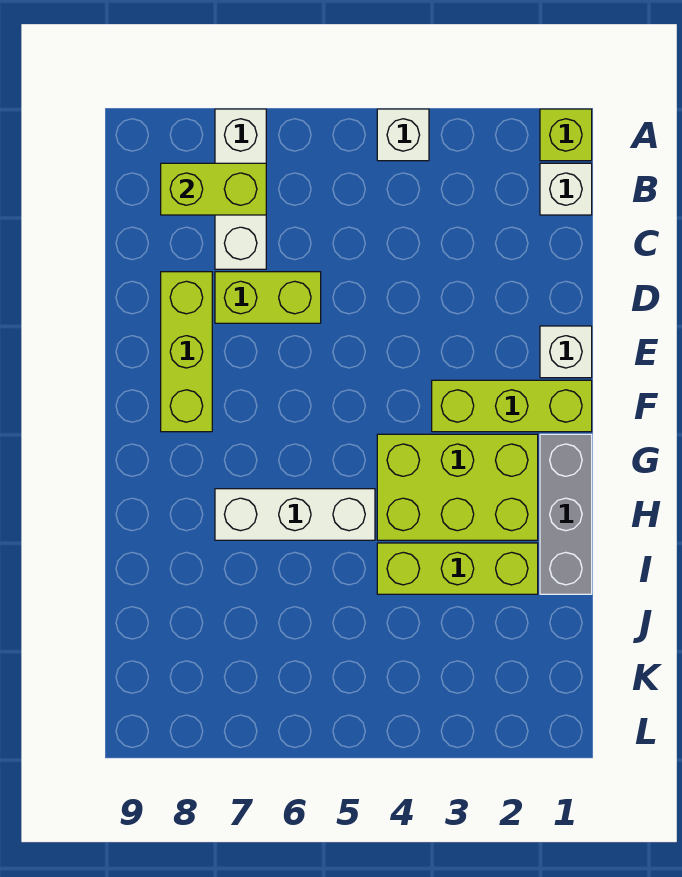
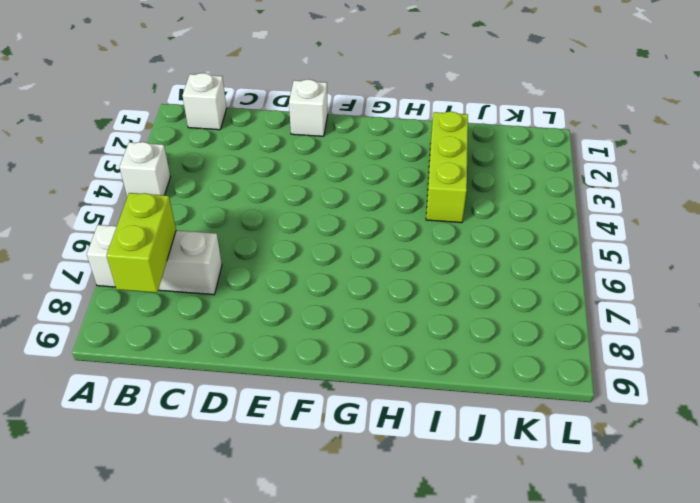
none -> lime brick A1 level 1
none -> lime brick D6:D7 level 1
none -> lime brick D8:F8 level 1

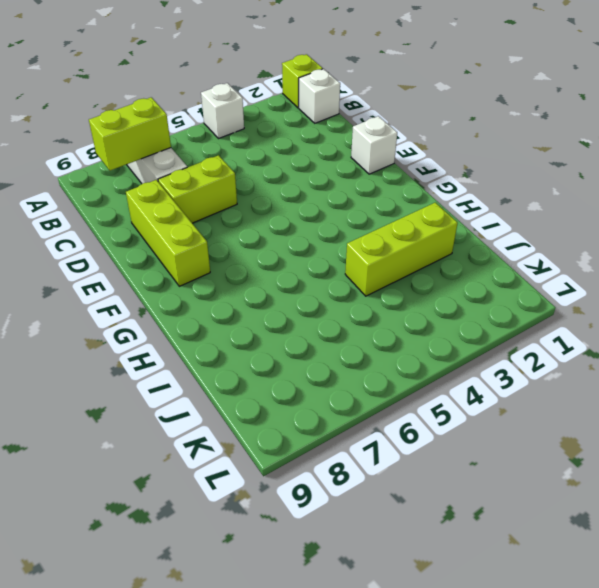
none -> lime brick F1:F3 level 1
none -> grey brick G1:I1 level 1
none -> lime brick G2:H4 level 1

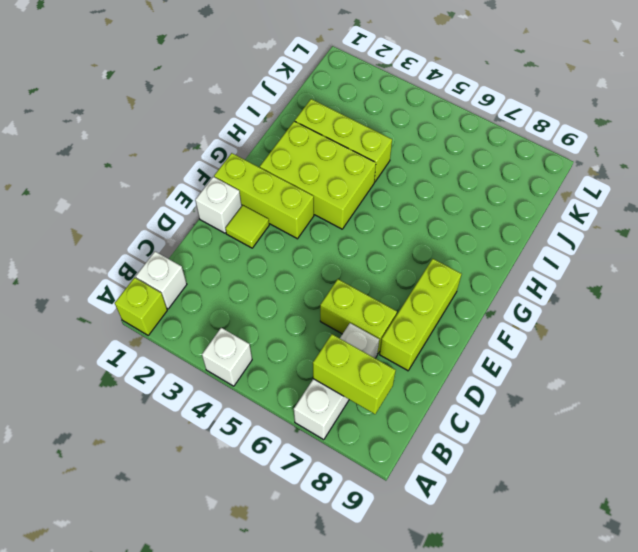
lime tile E2 level 1 -> none
none -> grey brick G1:I1 level 1
none -> white brick H5:H7 level 1

